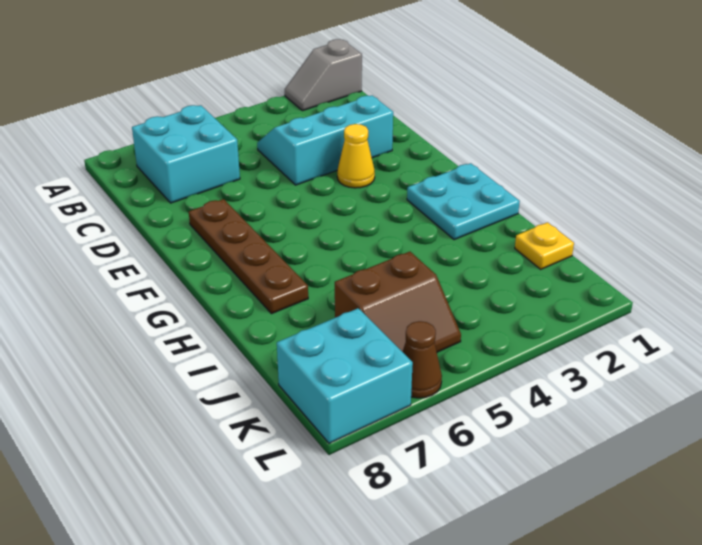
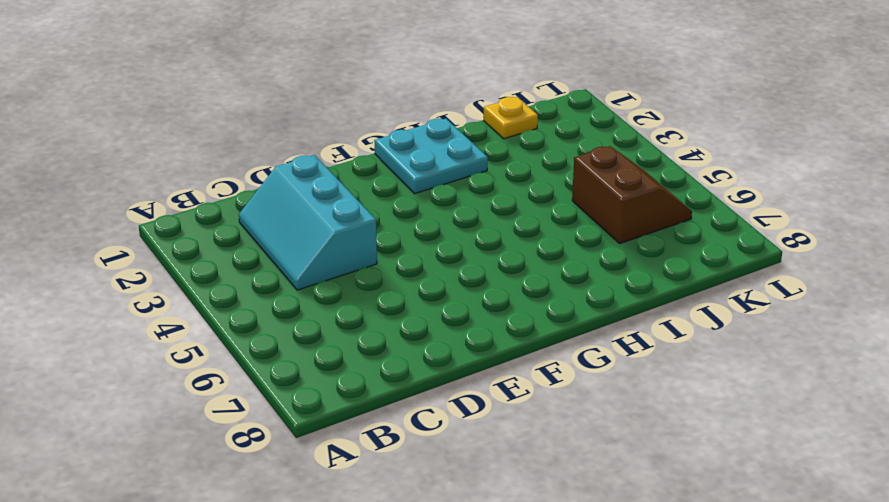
none -> grey slope A1:A2 level 1 top 1
none -> cyan brick B6:C7 level 1

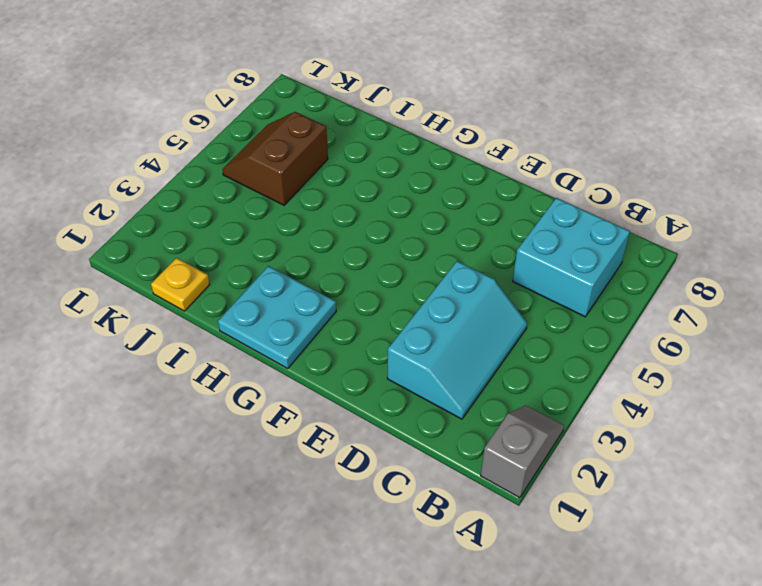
none -> yellow cone E3 level 1
none -> brown plate E7:H7 level 1

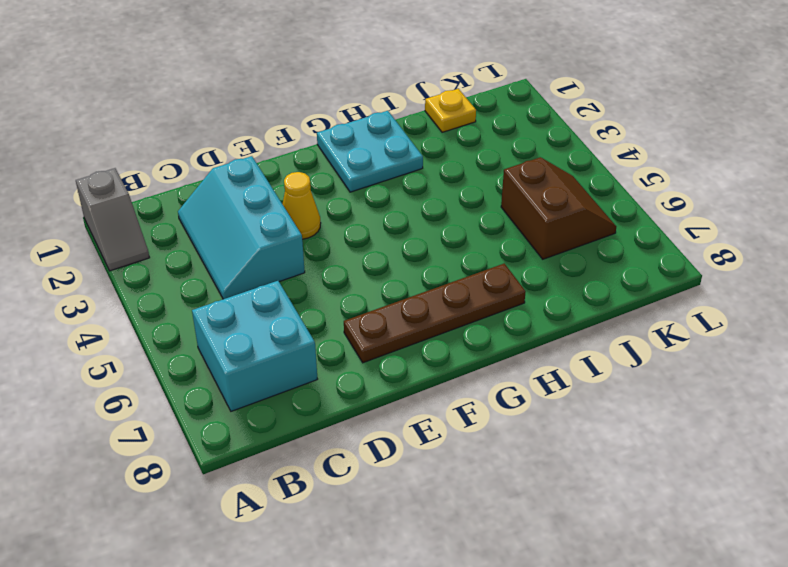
none -> cyan brick K7:L8 level 1
none -> brown cone L6 level 1

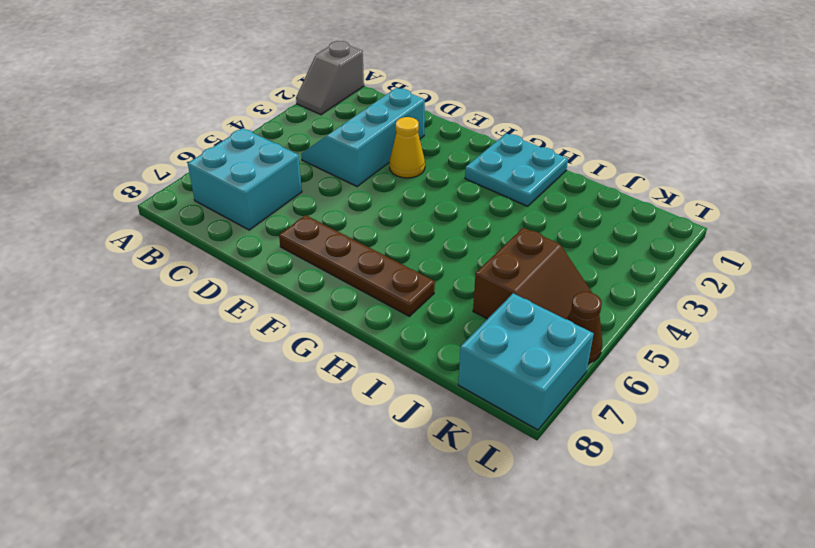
none -> yellow plate J1 level 1

